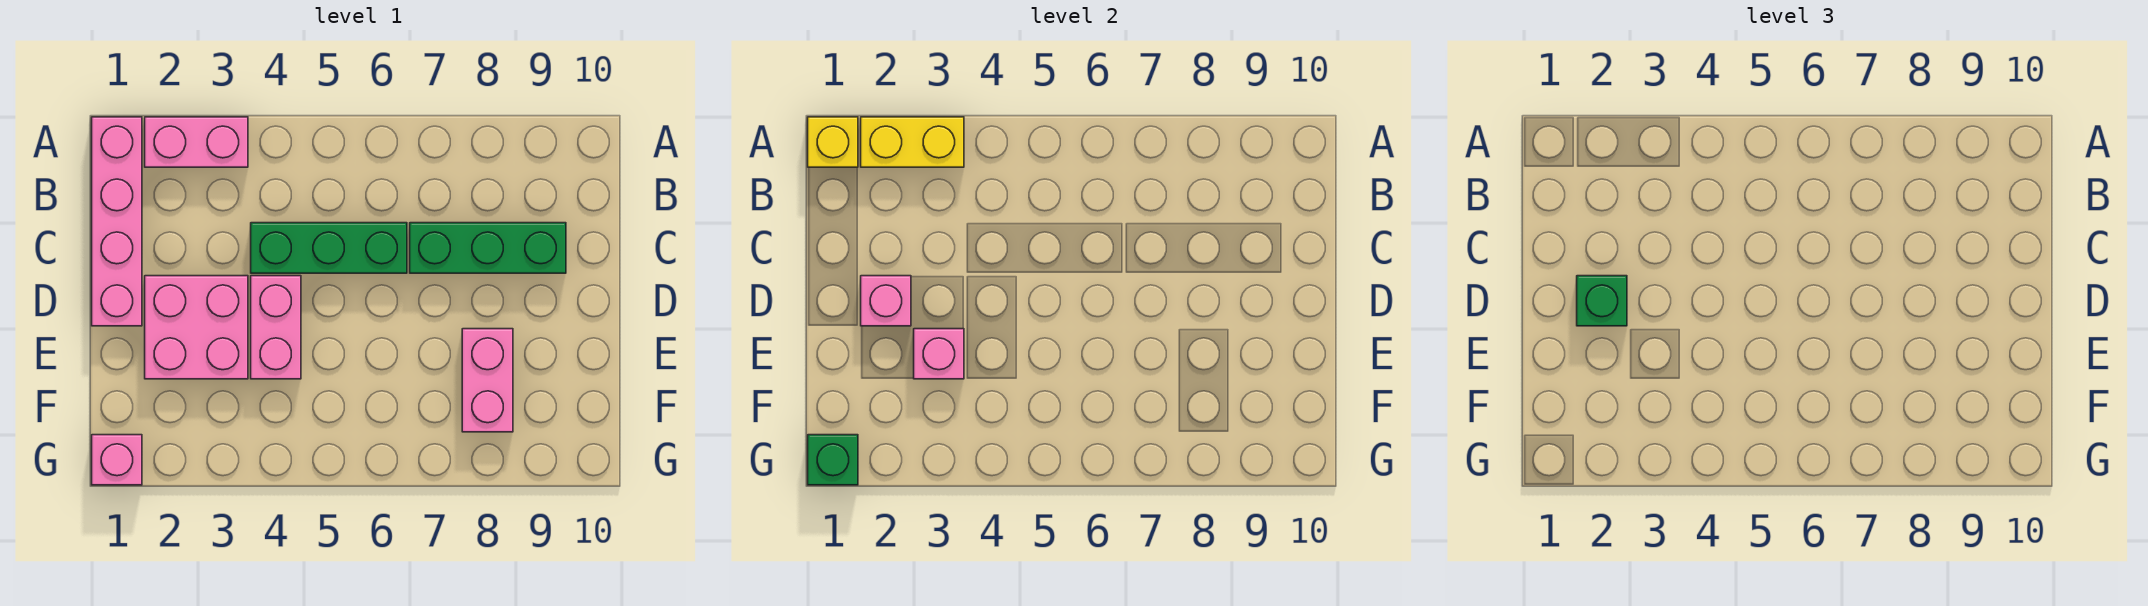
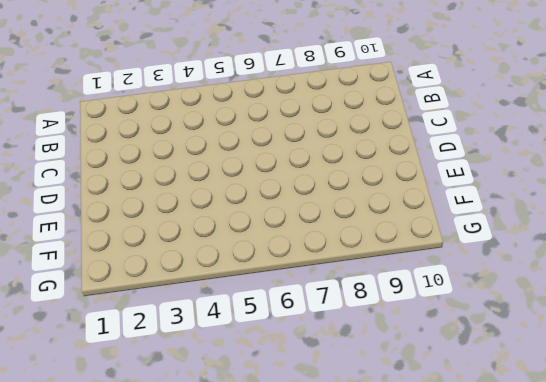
none -> pink brick A1:D1 level 1
none -> pink brick A2:A3 level 1
none -> green brick C4:C6 level 1

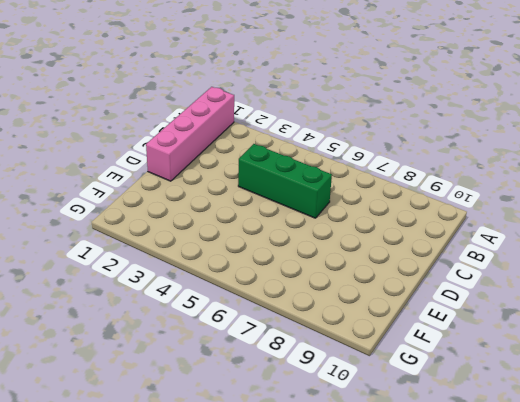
none -> pink brick A2:A3 level 1
none -> green brick C7:C9 level 1
none -> pink brick D2:E3 level 1

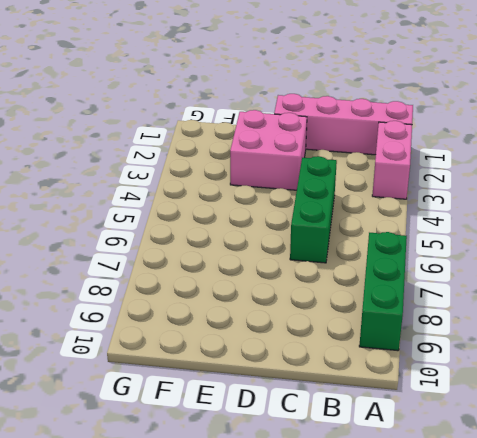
green brick A7:A9 level 1 -> green brick C7:C9 level 1
none -> pink brick D4:E4 level 1
none -> pink brick E8:F8 level 1
none -> pink brick G1 level 1

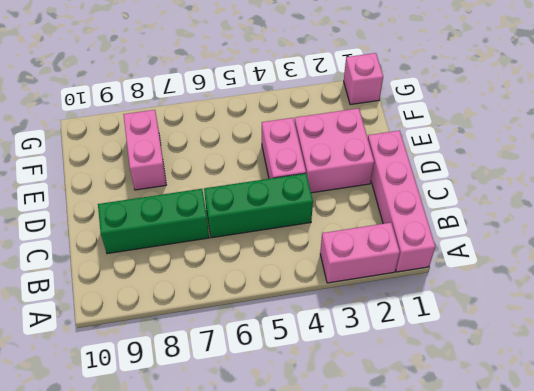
none -> yellow brick A1 level 2
none -> yellow brick A2:A3 level 2
none -> pink brick D2 level 2

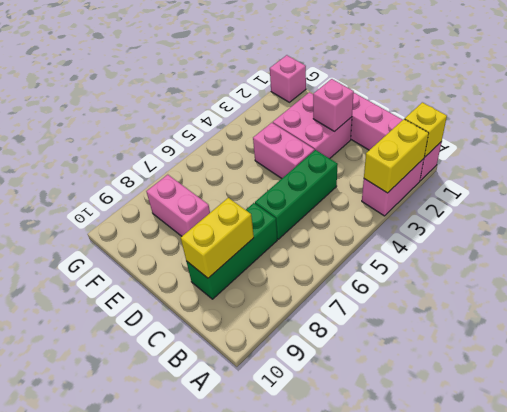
yellow brick C8:C9 level 2 -> none
none -> pink brick E3 level 2
none -> green brick G1 level 2
none -> green brick D2 level 3

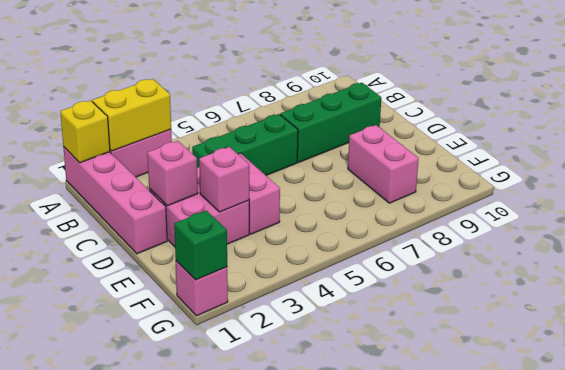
none -> green brick D2 level 3

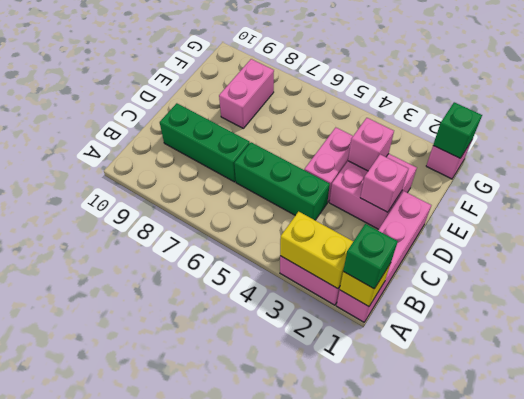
green brick A1 level 3 -> green brick D2 level 3

